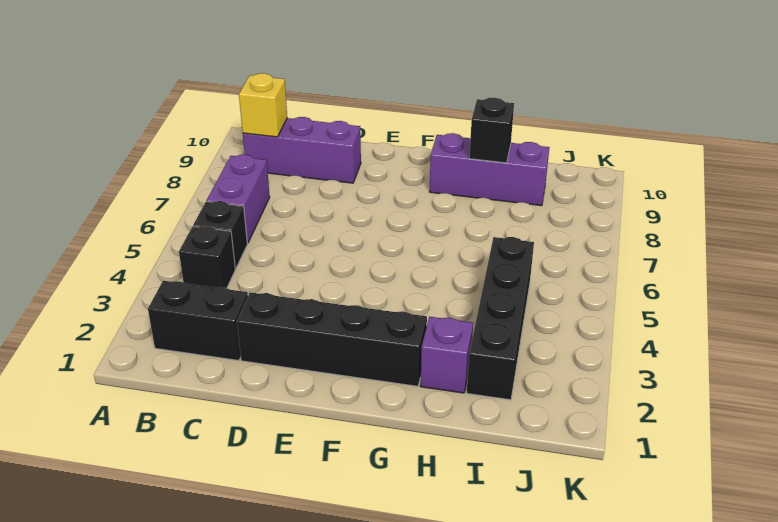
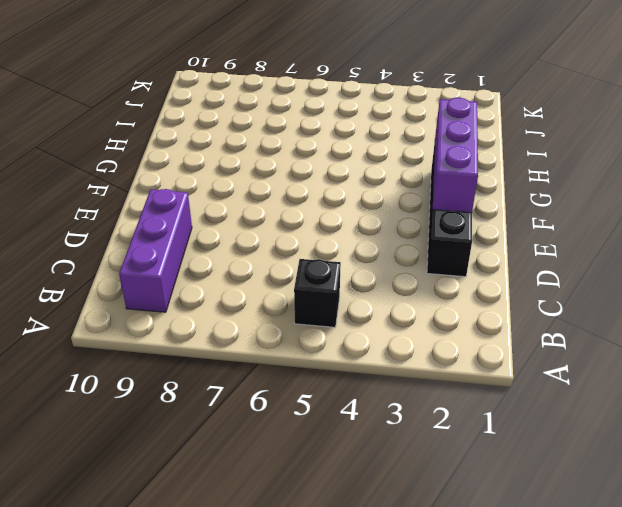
purple brick E2:G2 level 2 -> purple brick G9:I9 level 1
none -> black brick B2:C2 level 1
none -> black brick B4 level 1

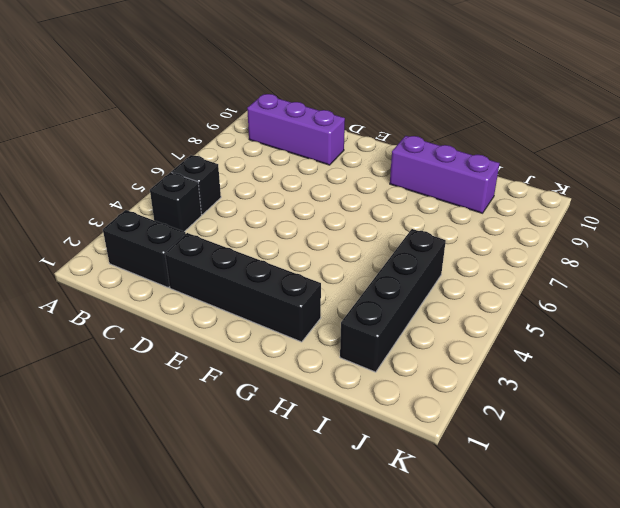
none -> purple brick B6:B7 level 1
none -> purple brick H2 level 1

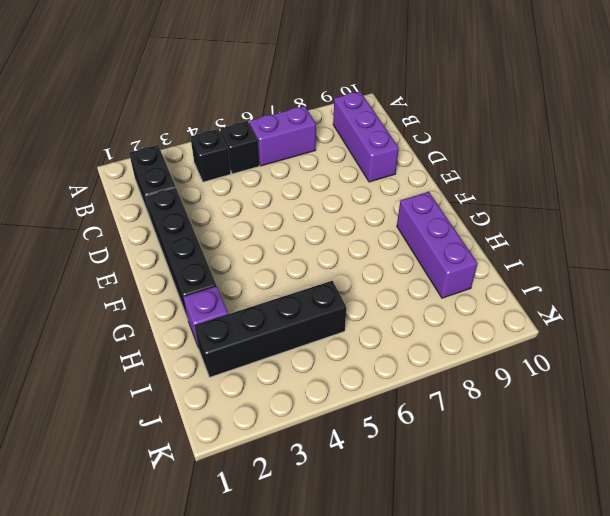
none -> yellow brick B9 level 2
none -> black brick H9 level 2

